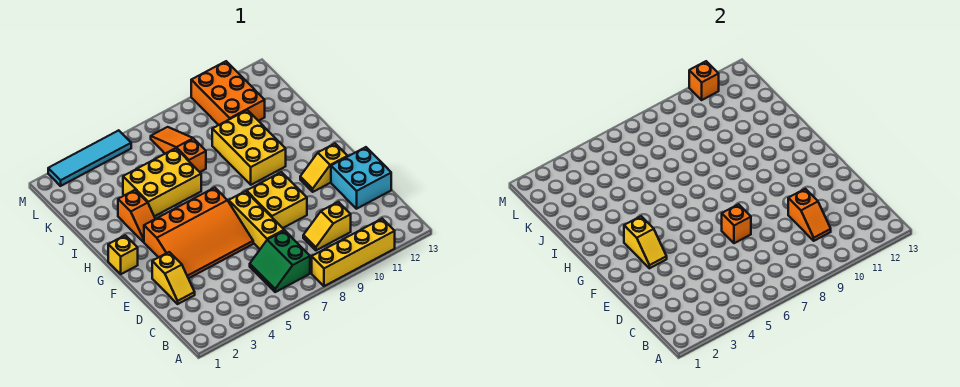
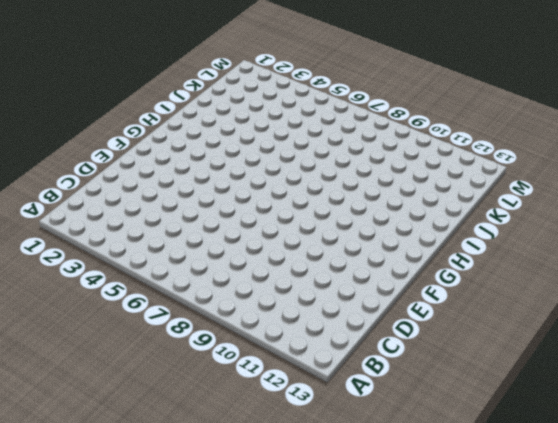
none -> yellow brick A8:A11 level 1
none -> green slope B6:C7 level 1 top 7
none -> yellow slope C9:C10 level 1 top 10

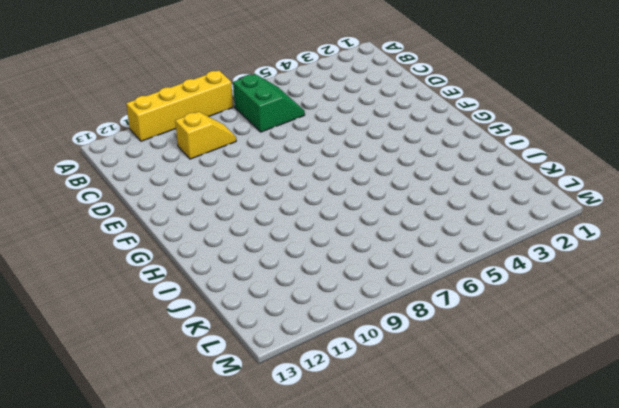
none -> yellow slope D2:E2 level 1 top E
none -> yellow brick D7:F7 level 1
none -> cyan brick D12:E13 level 1

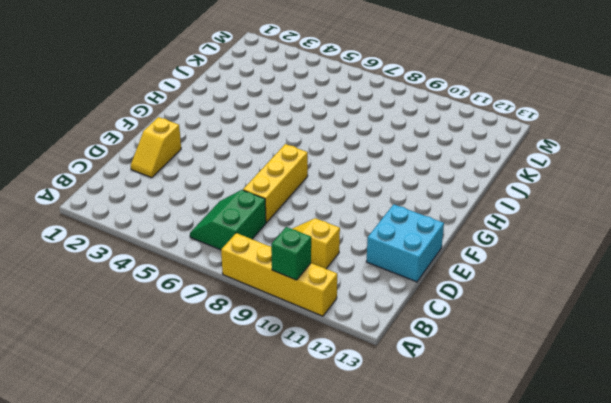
green brick A10 level 2 -> none
none -> orange slope E3:G6 level 1 top G
none -> yellow brick E8:F9 level 1
none -> yellow slope F11:F12 level 1 top 12

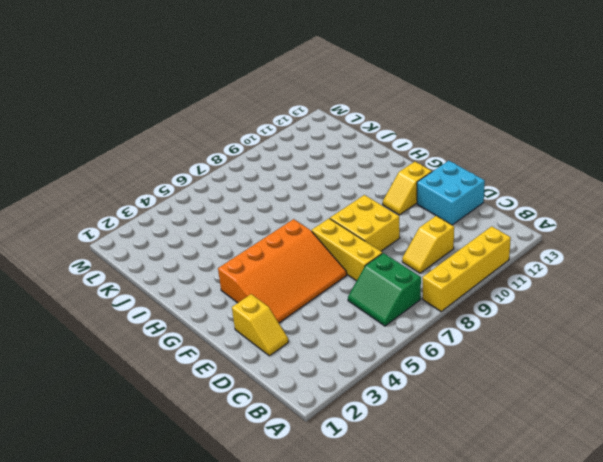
none -> yellow brick G1 level 1
none -> orange slope H3:I3 level 1 top I
none -> yellow brick H9:J10 level 1

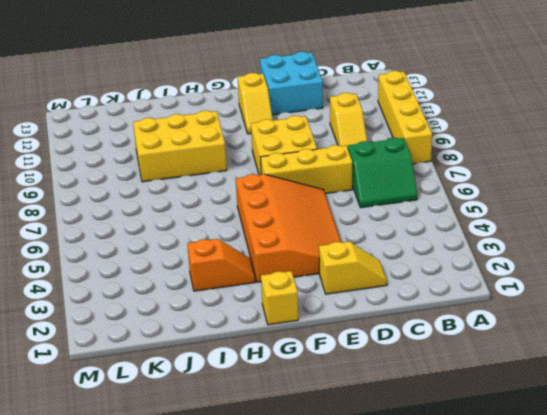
none -> yellow brick I4:J6 level 1
none -> orange slope J7:L7 level 1 top J
none -> orange brick K10:M11 level 1

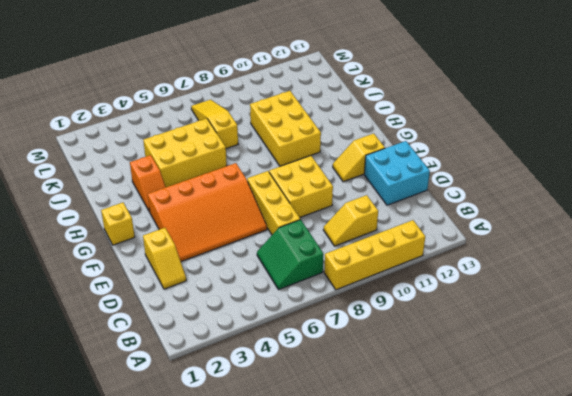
yellow slope J7:L7 level 1 top J -> orange slope J7:L7 level 1 top J
none -> orange brick K10:M11 level 1
none -> cyan tile M2:M5 level 1
none -> orange slope C10:D10 level 2 top D

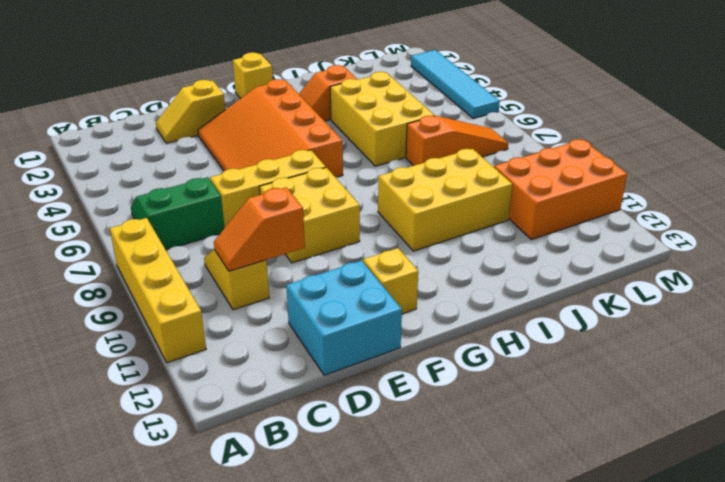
none -> orange brick E7 level 2
none -> yellow slope F3:G3 level 2 top G
none -> orange brick M11 level 2

